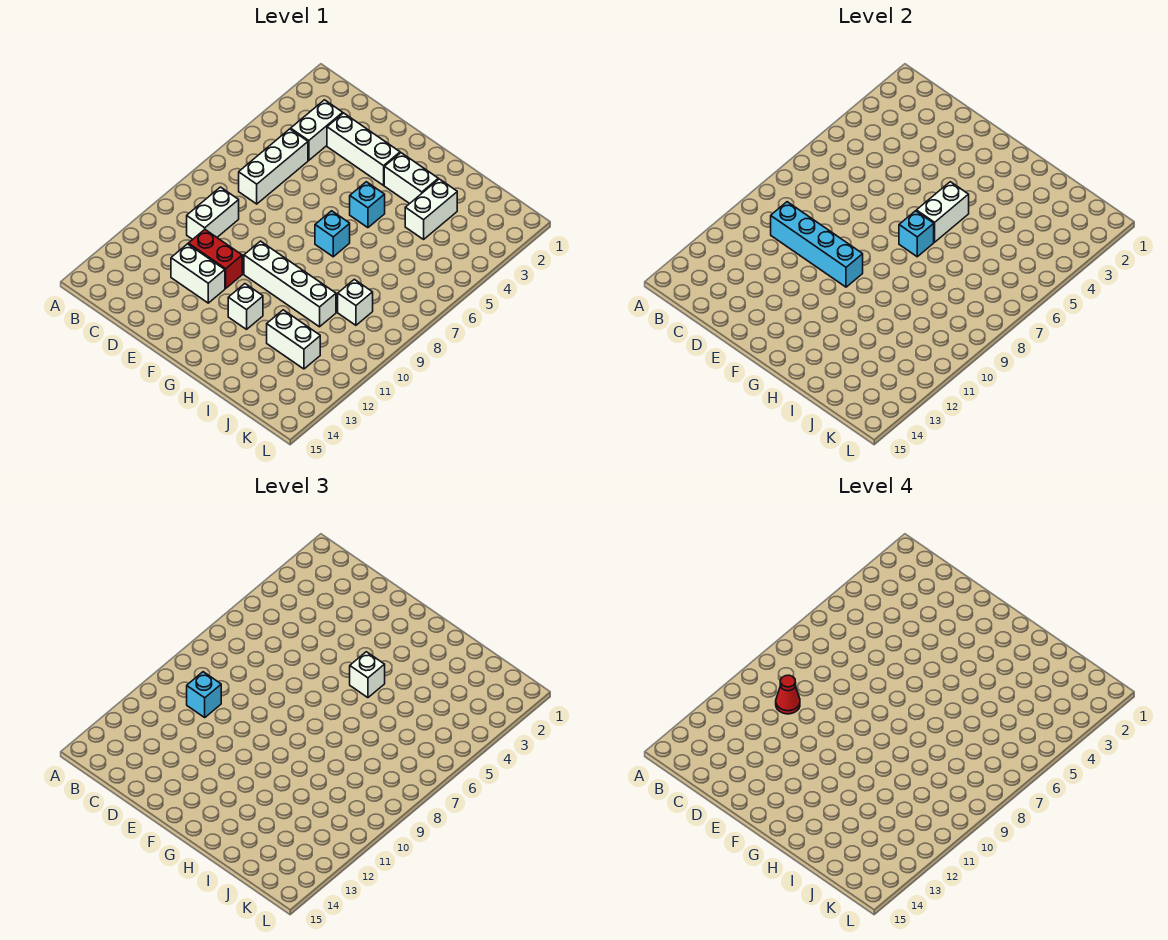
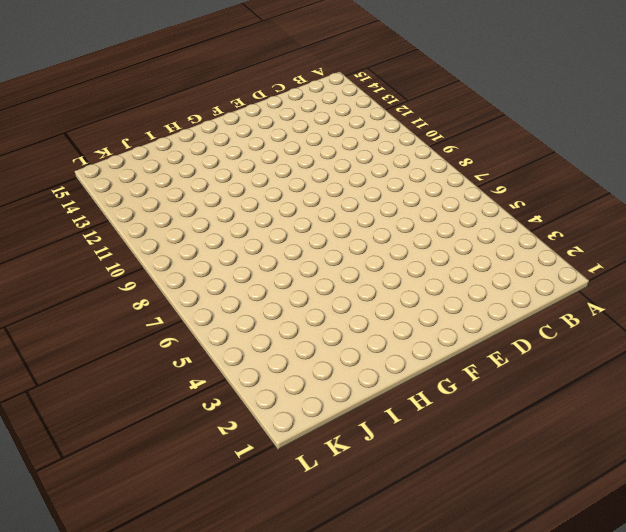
none -> white brick C3:C4 level 1
none -> white brick C5:C7 level 1
none -> white brick C9:C10 level 1

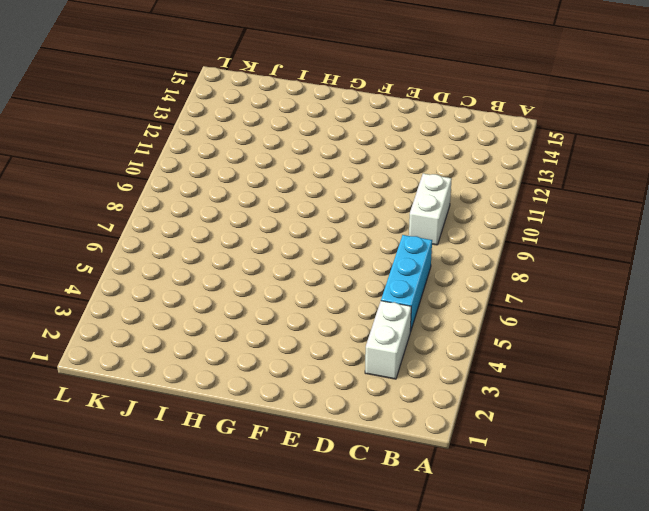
cyan brick C5:C7 level 1 -> white brick C5:C7 level 1
none -> white brick D3:F3 level 1
none -> red brick D11:E11 level 1
none -> white brick D12:E12 level 1

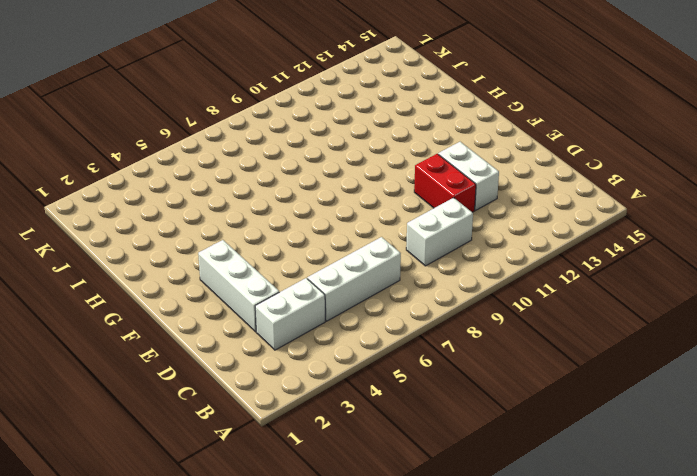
none -> white brick F10:I10 level 1
none -> white brick G3:H3 level 1
none -> cyan brick G5 level 1

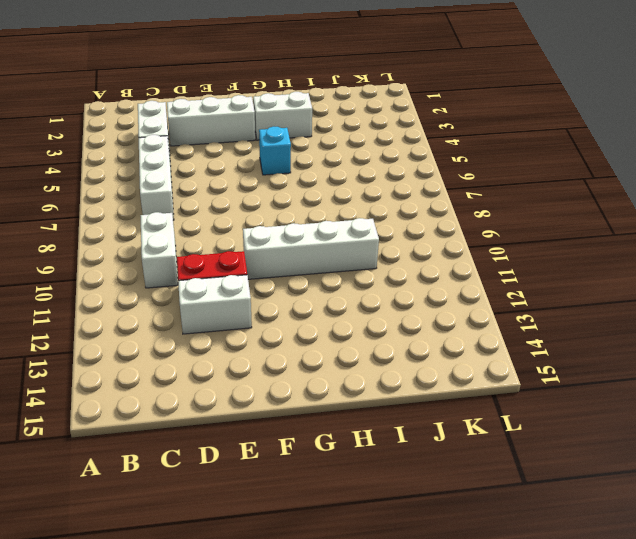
none -> cyan brick G7 level 1
none -> white brick G12 level 1
none -> white brick I3:I4 level 1

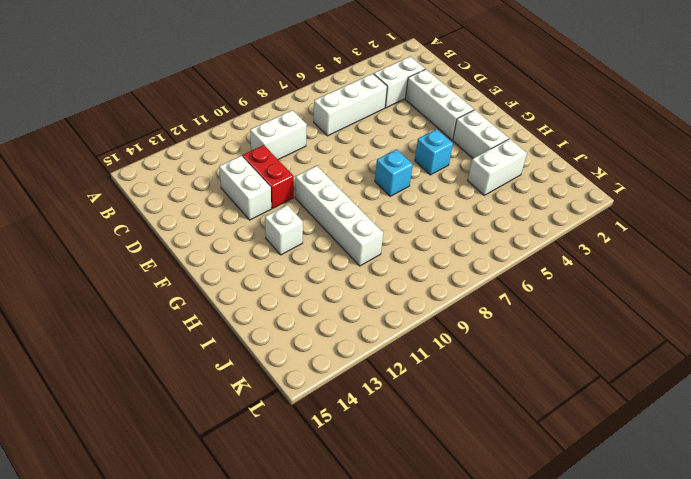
none -> white brick I12:J12 level 1
none -> white brick J9 level 1
none -> cyan brick C10:F10 level 2

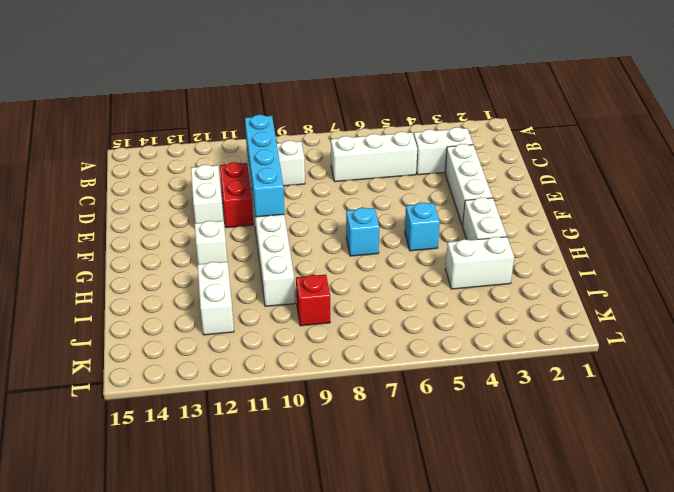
red brick J9 level 1 -> white brick J9 level 1
none -> white brick G5:G6 level 2
none -> cyan brick G7 level 2
none -> cyan brick C10 level 3

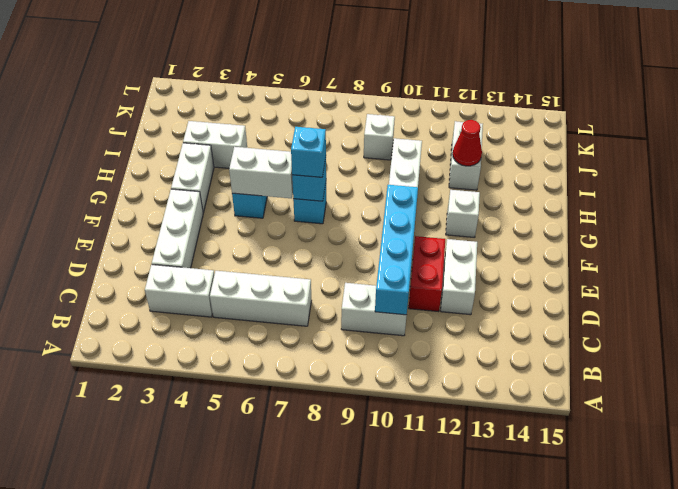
cyan brick G7 level 3 -> cyan brick C10 level 3
red cone I12 level 2 -> red cone C10 level 4
none -> white brick G5 level 3

